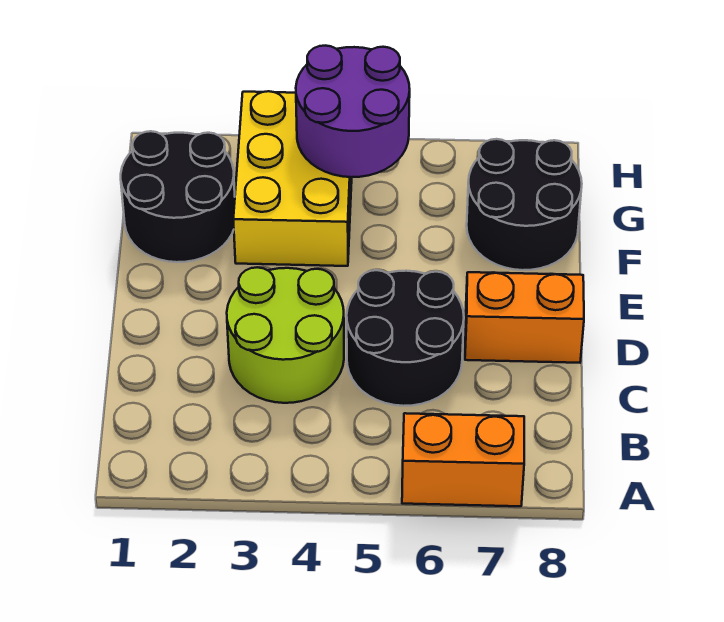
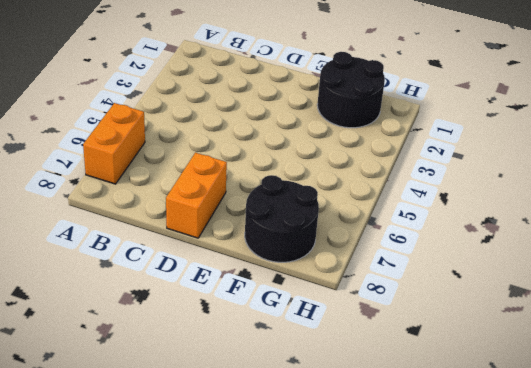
none -> lime round brick C3:D4 level 1
none -> black round brick C5:D6 level 1

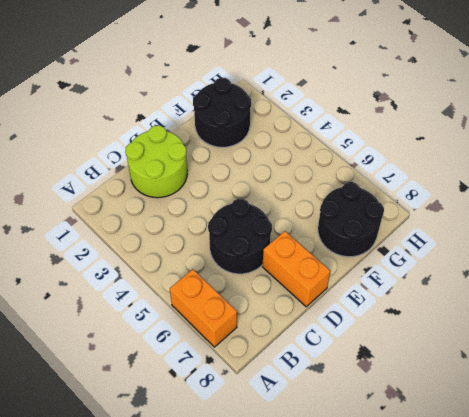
lime round brick C1:D2 level 1 -> lime round brick C3:D4 level 1
none -> yellow brick F3:H4 level 1
none -> purple round brick G4:H5 level 2

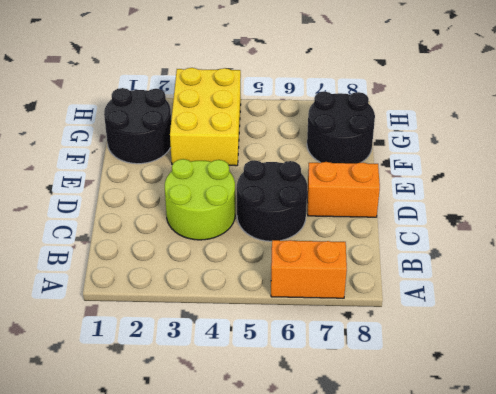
none -> purple round brick G4:H5 level 2

